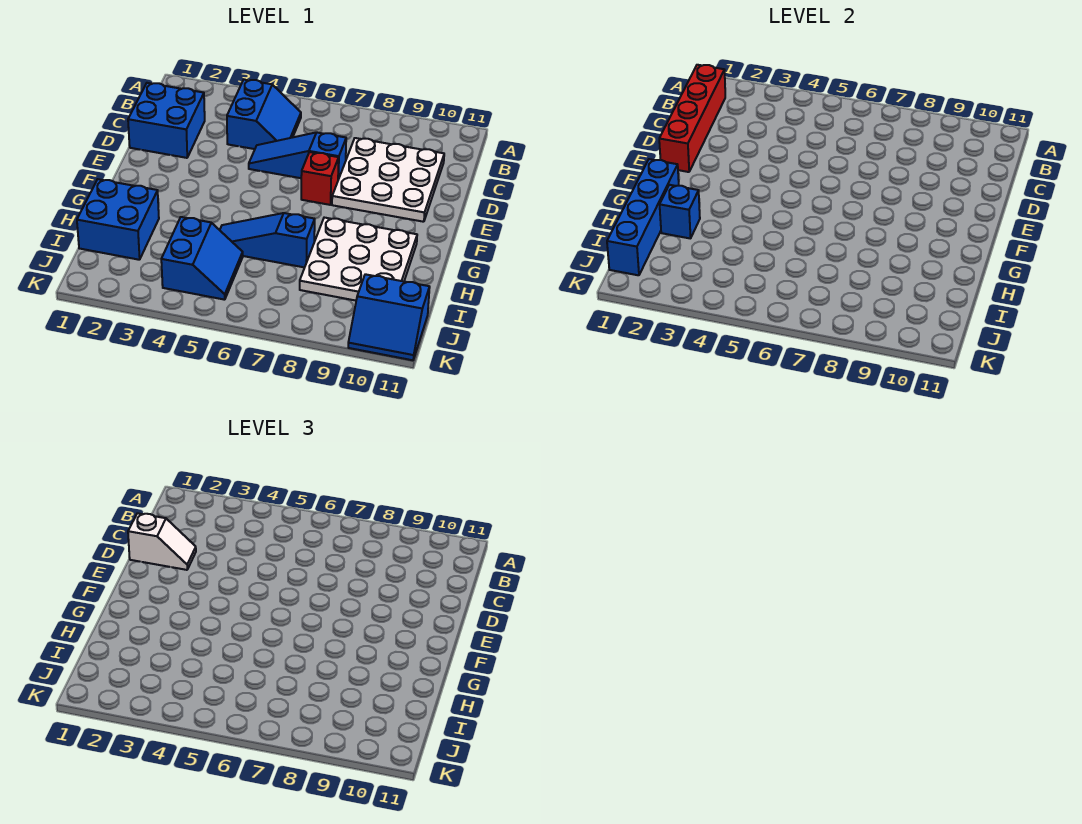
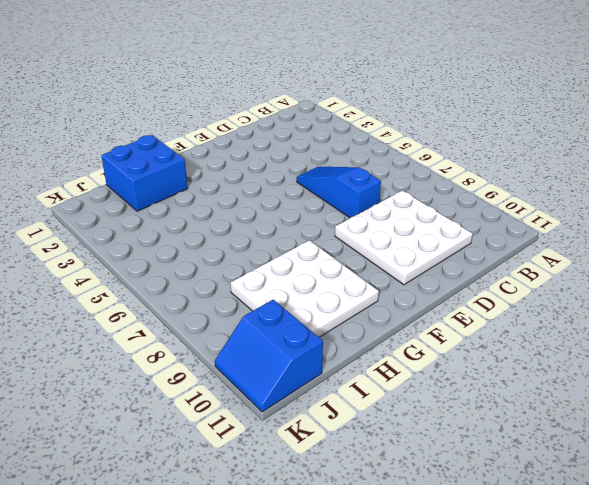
none -> blue slope B4:C5 level 1 top 4
none -> blue brick C1:D2 level 1
none -> red brick E7 level 1

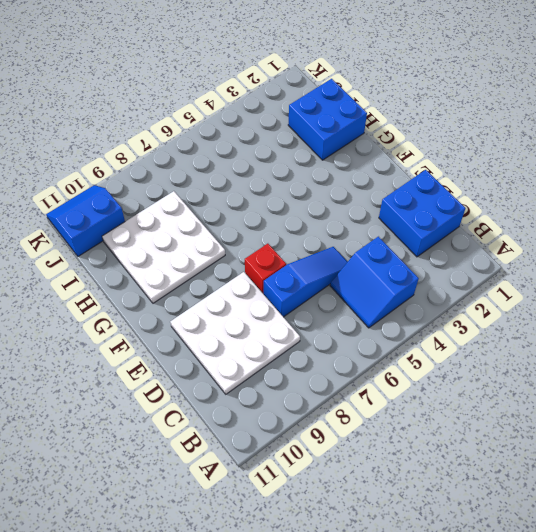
none -> blue slope H5:H7 level 1 top 7
none -> blue slope I4:J5 level 1 top 4
none -> red brick B1:E1 level 2

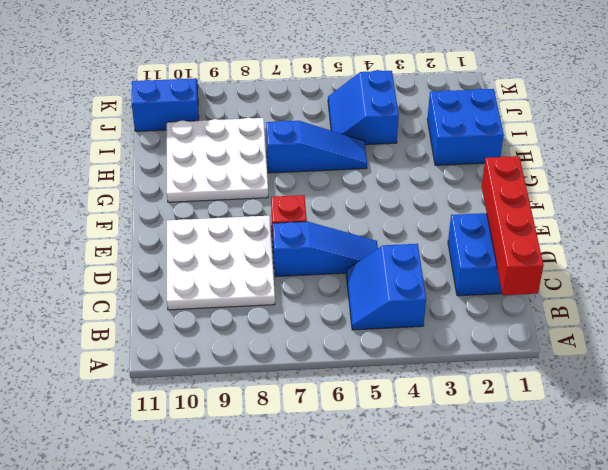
none -> blue brick G1:J1 level 2
none -> blue brick H2 level 2
none -> white slope D1:D2 level 3 top 1

